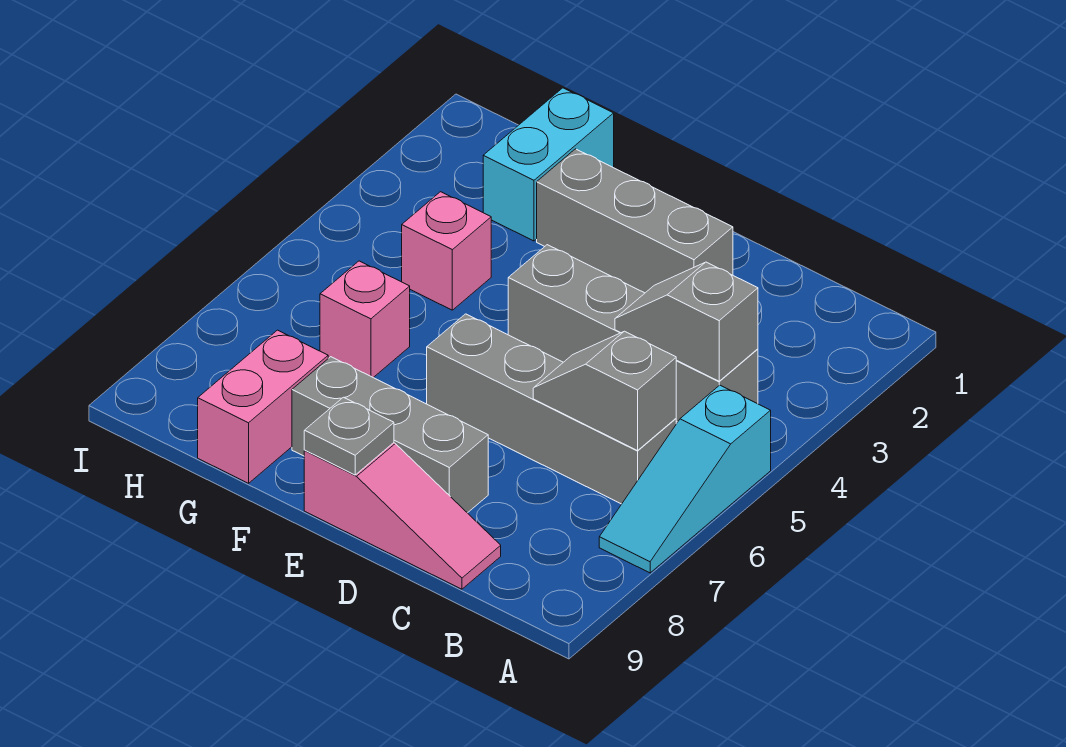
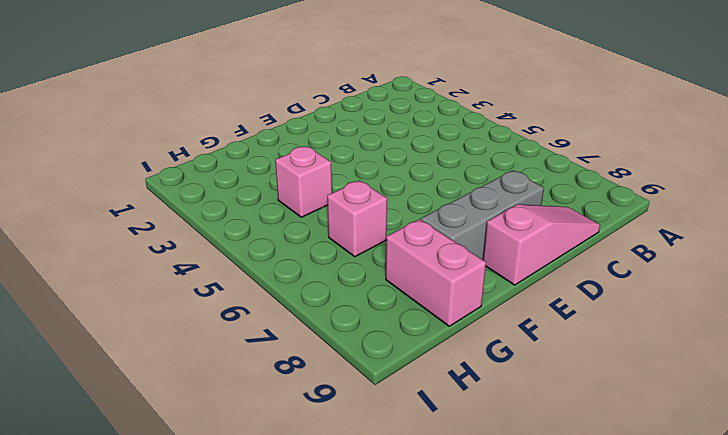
none -> cyan slope A5:A7 level 1 top 5
none -> grey brick B4:E4 level 1
none -> grey brick B6:E6 level 1

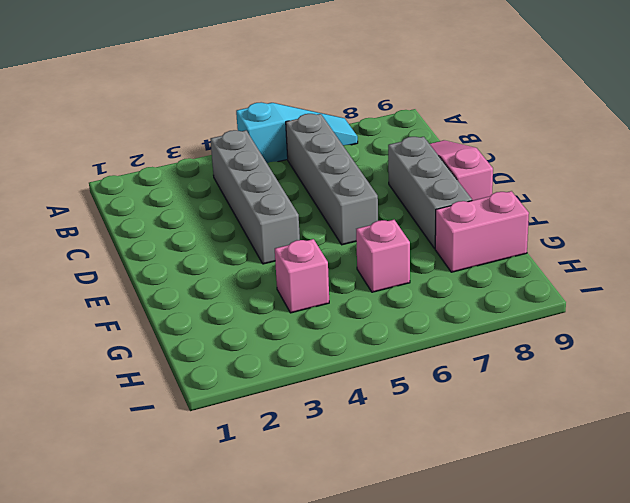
none -> grey brick D2:F2 level 1
none -> cyan brick G1:G2 level 1
none -> grey slope B4:C4 level 2 top B

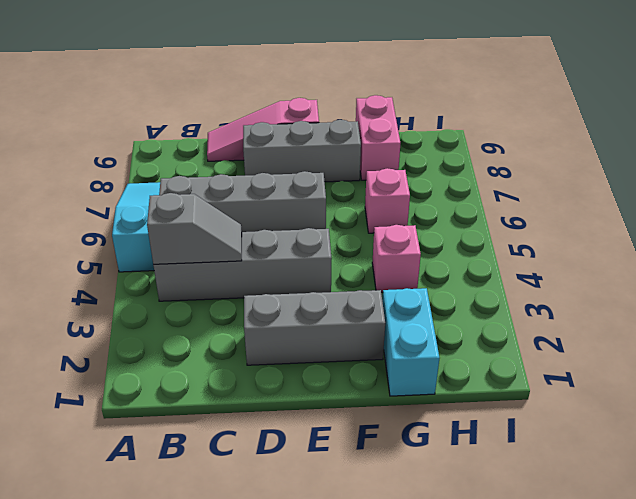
none -> grey slope B6:C6 level 2 top B
none -> grey plate E9 level 2

